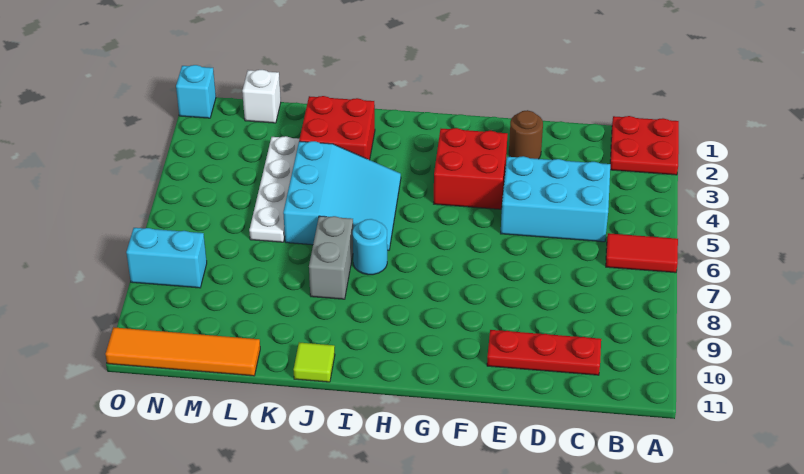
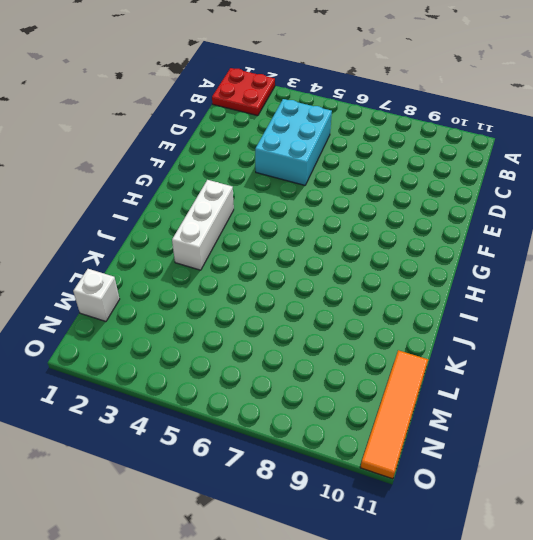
white brick H3:J3 level 1 -> red brick J2:K3 level 1
none -> red tile A6:B6 level 1
none -> red plate C10:E10 level 1
none -> brown round brick E2 level 1

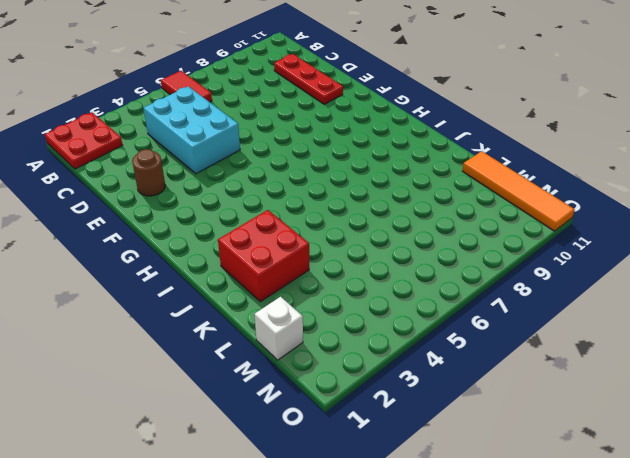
none -> red brick F3:G4 level 1
none -> cyan slope I4:K6 level 1 top K
none -> cyan round brick I7 level 1

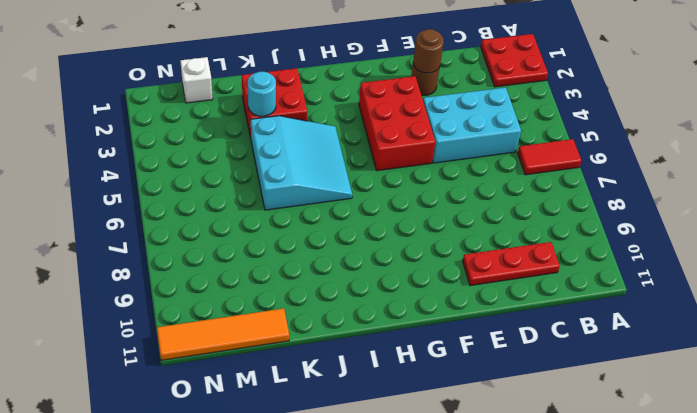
brown round brick E2 level 2 -> none
red brick F3:G5 level 1 -> red brick F3:G4 level 1
cyan round brick K3 level 2 -> cyan round brick I7 level 1
none -> grey brick J7:J8 level 1
none -> lime tile J11 level 1
none -> white plate L3:L6 level 1

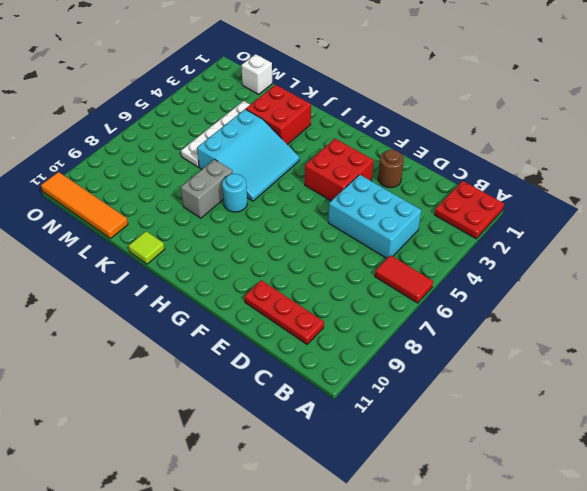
none -> cyan brick N8:O8 level 1
none -> cyan brick O1 level 1

